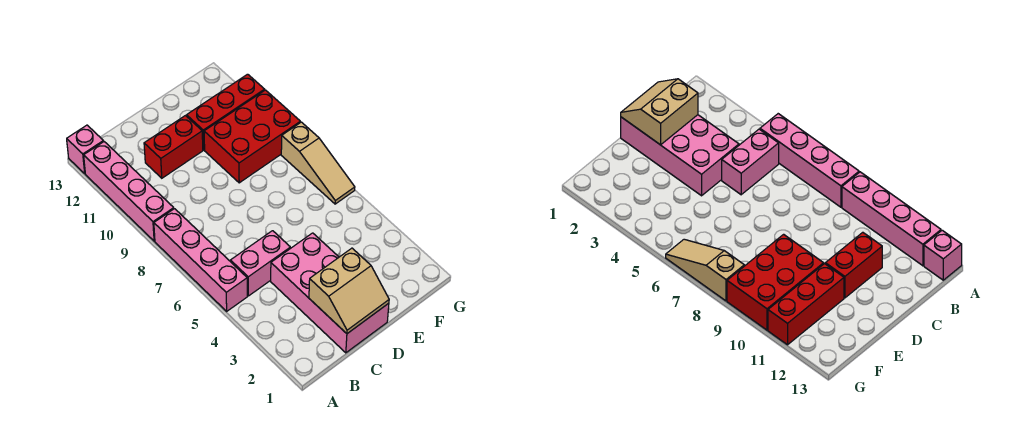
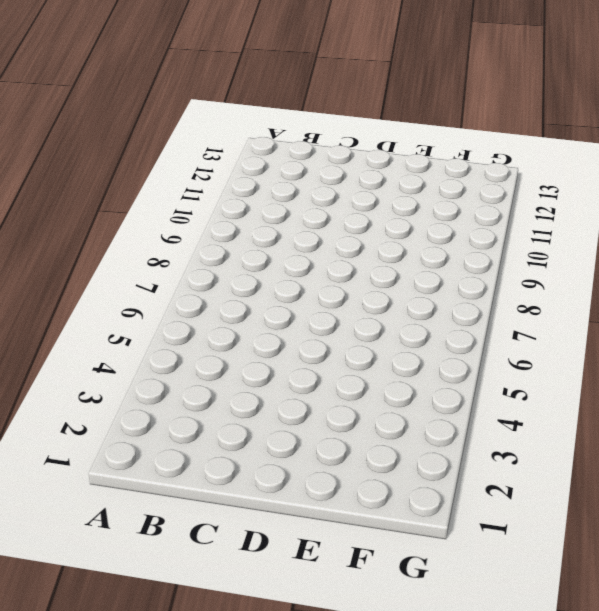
none -> pink brick A5:A8 level 1
none -> pink brick A9:A12 level 1

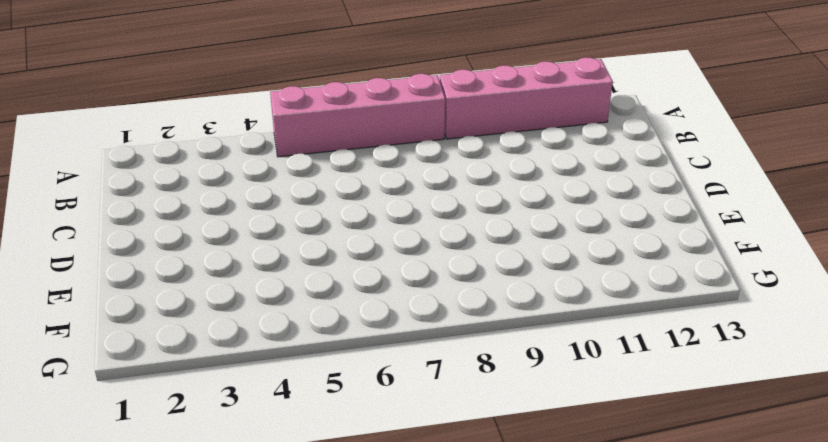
none -> pink brick A13 level 1
none -> pink brick B5:C5 level 1

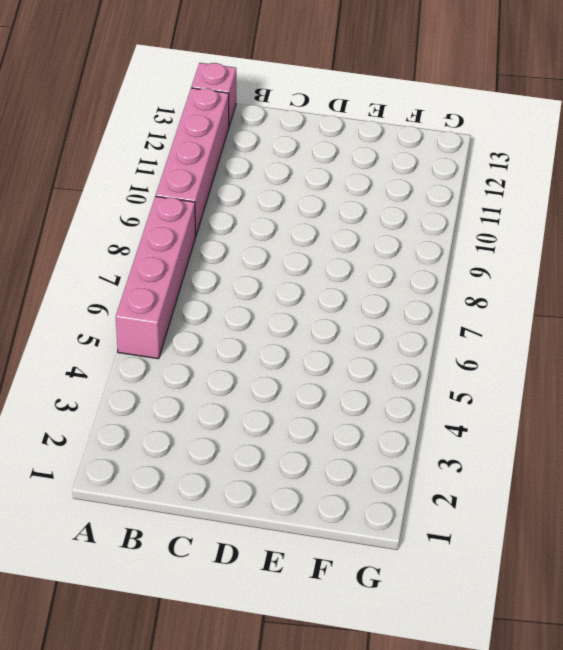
none -> pink brick B5:C5 level 1
none -> pink brick C1:D4 level 1

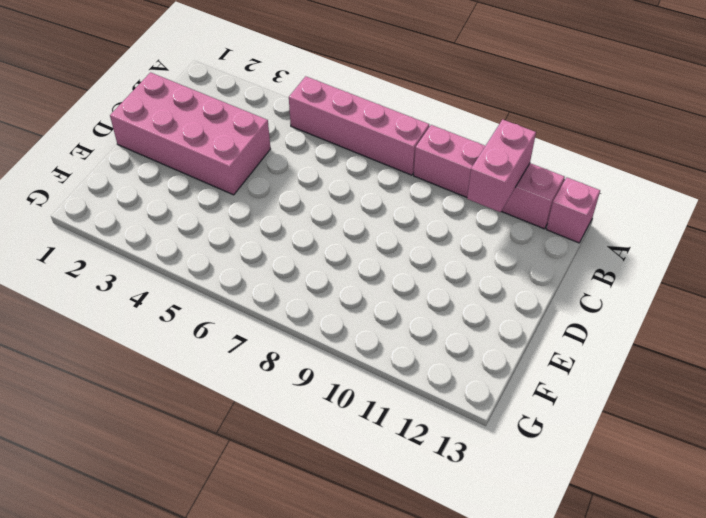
pink brick A11:B11 level 2 -> pink brick B5:C5 level 1
none -> red brick C11:D11 level 1
none -> red brick E9:G10 level 1

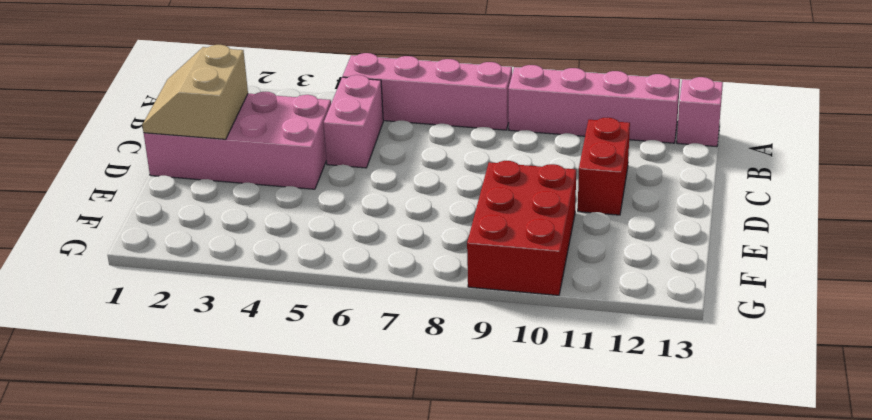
none -> red brick E11:G11 level 1
none -> tan slope G6:G8 level 1 top 8

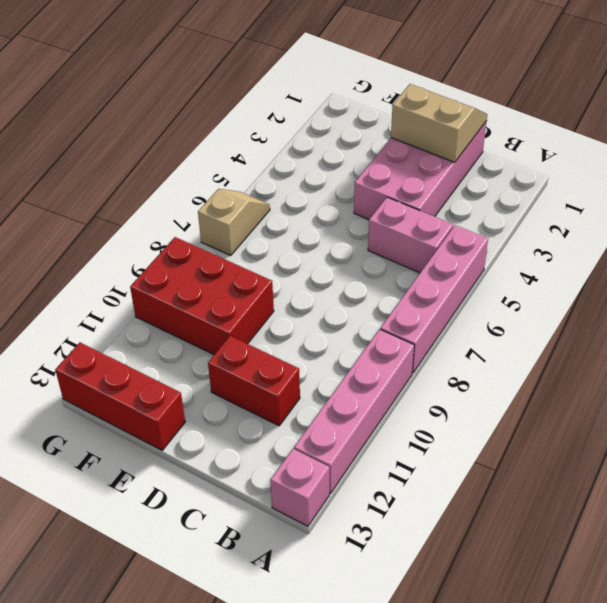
red brick E13:G13 level 1 -> red brick E11:G11 level 1
tan slope G6:G7 level 1 top 7 -> tan slope G6:G8 level 1 top 8

